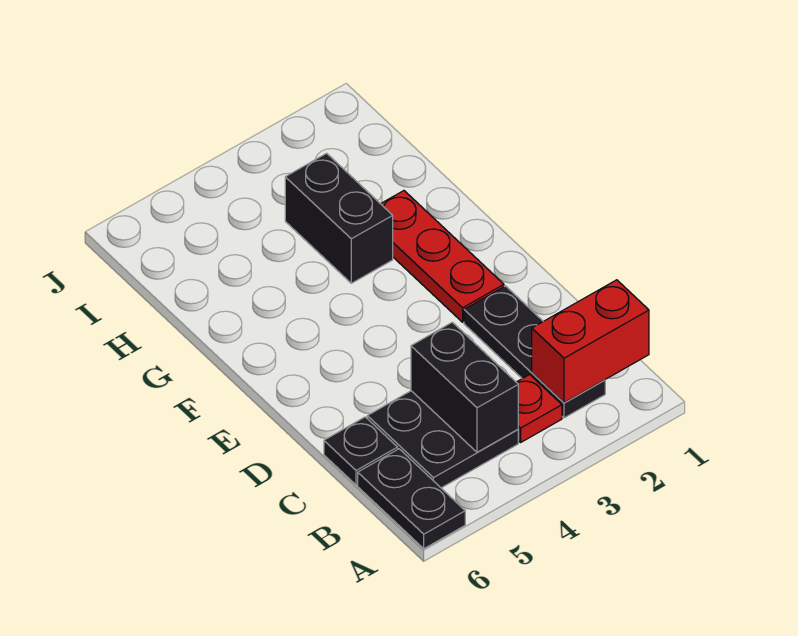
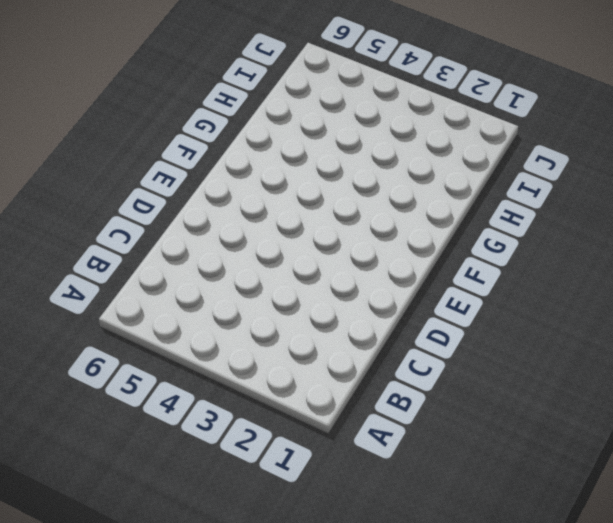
none -> black plate A6:B6 level 1
none -> black plate B2:D2 level 1

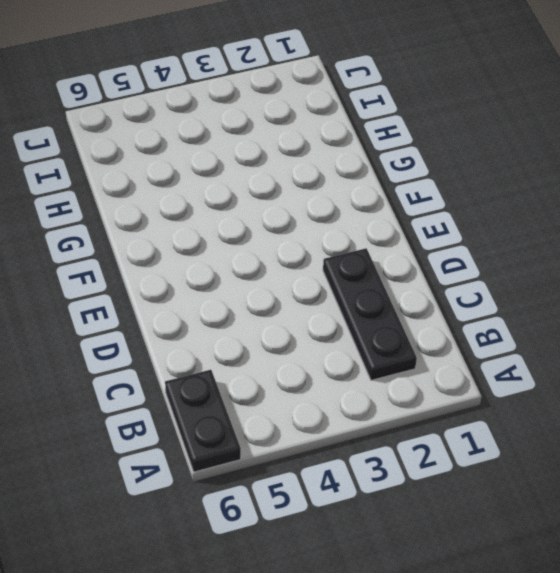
none -> red plate B3 level 1
none -> black plate B4:C5 level 1

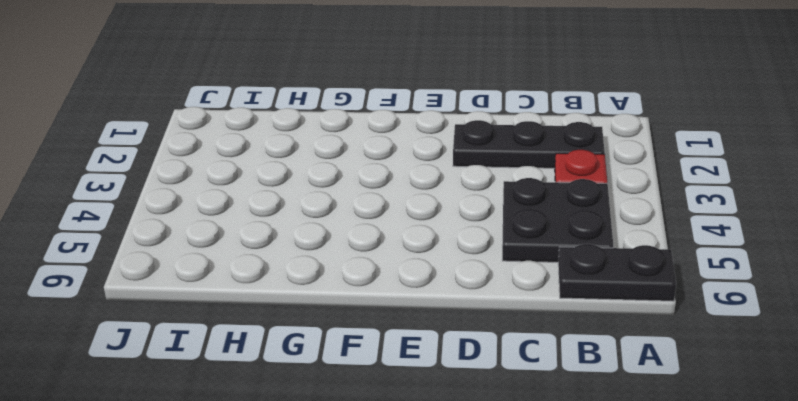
none -> black plate C6 level 1
none -> red plate E2:G2 level 1

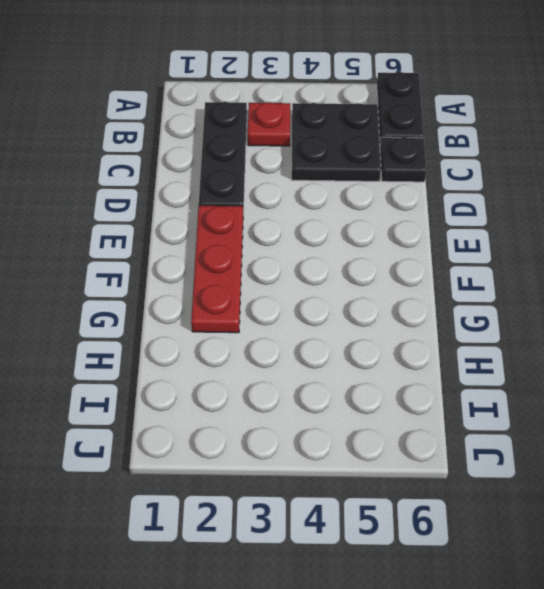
none -> black brick G3:H3 level 1
none -> red brick B1:B2 level 2

